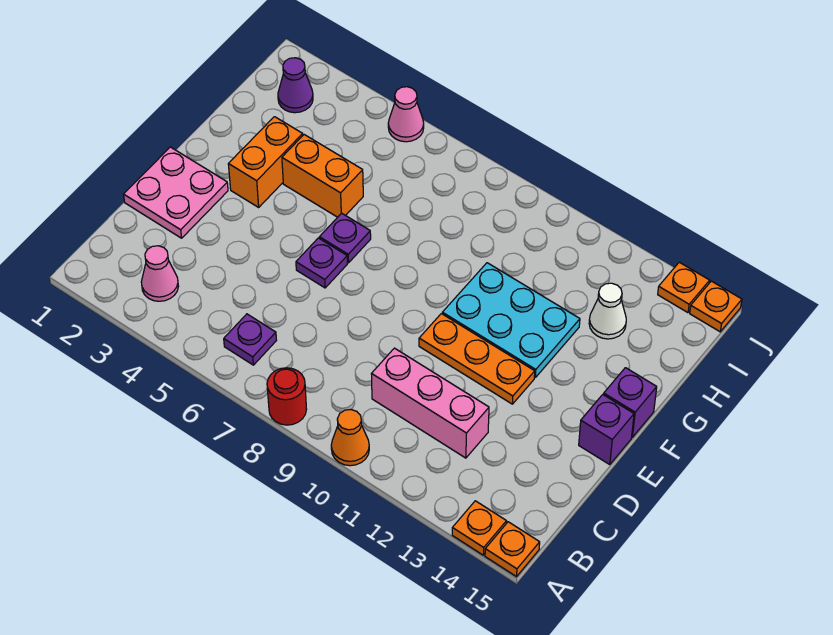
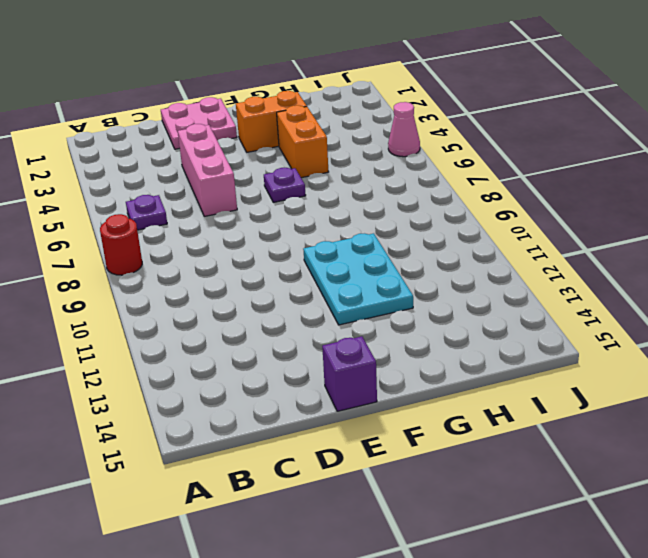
pink brick D4:D6 level 1 -> pink brick C10:C12 level 1
none -> orange cone A10 level 1
none -> orange plate A14 level 1
none -> orange plate A15 level 1

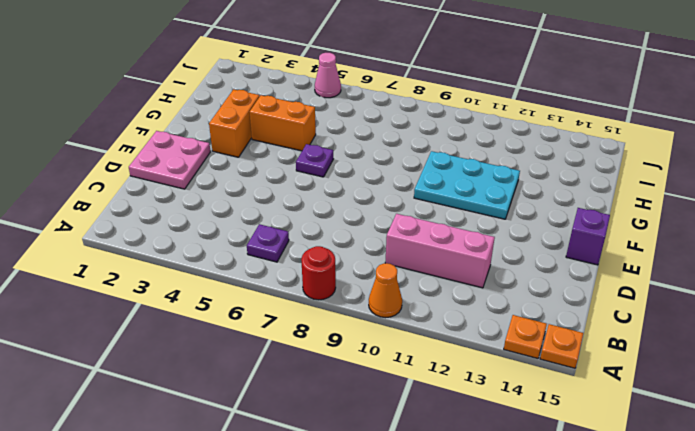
none -> pink cone B3 level 1
none -> purple plate E6 level 1
none -> orange plate E10:E12 level 1

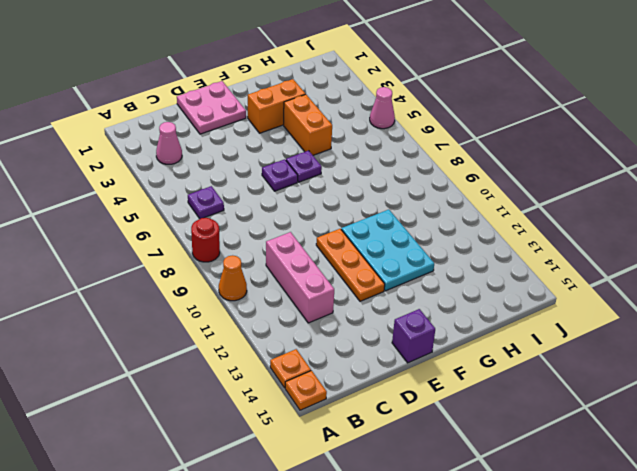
none -> purple brick F15 level 1
none -> white cone H13 level 1
none -> purple cone I2 level 1

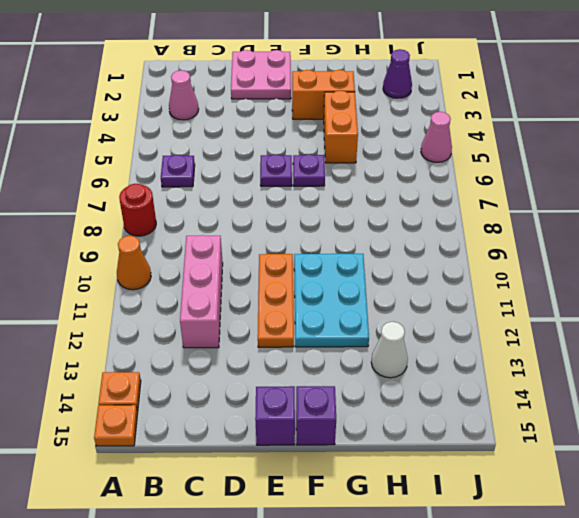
none -> orange plate J14 level 1
none -> orange plate J15 level 1

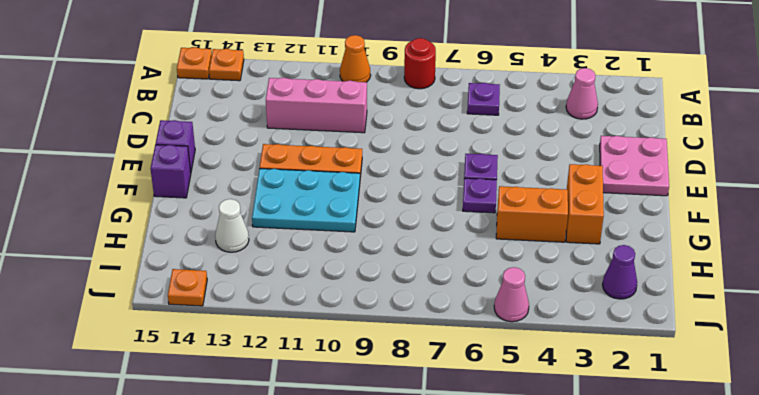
none -> orange plate J15 level 1

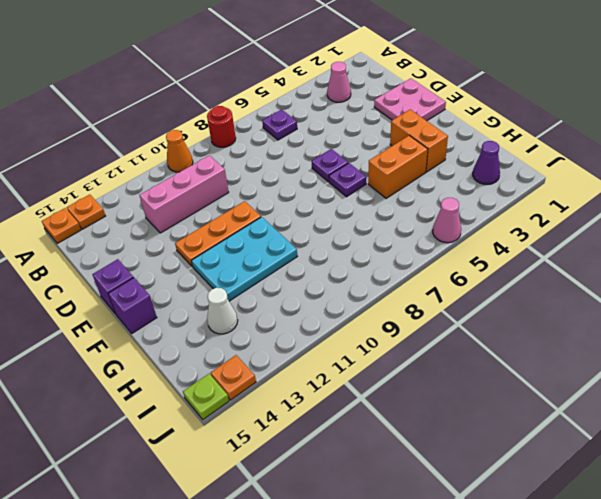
lime plate J15 level 1 -> orange plate J15 level 1

